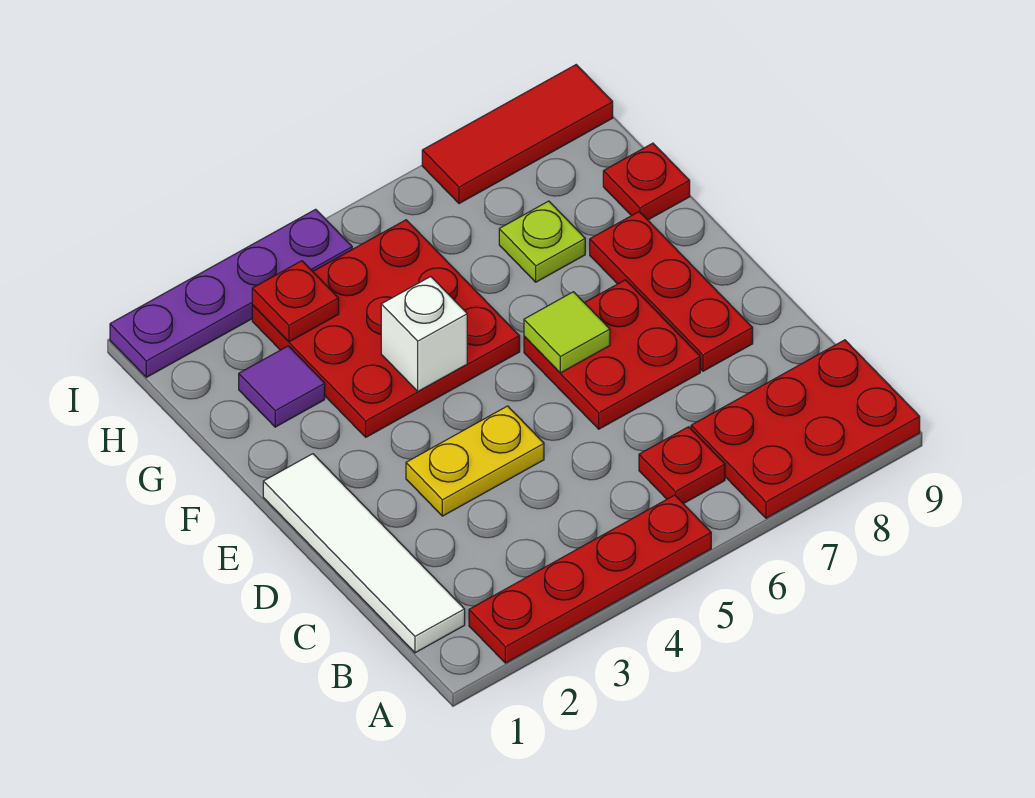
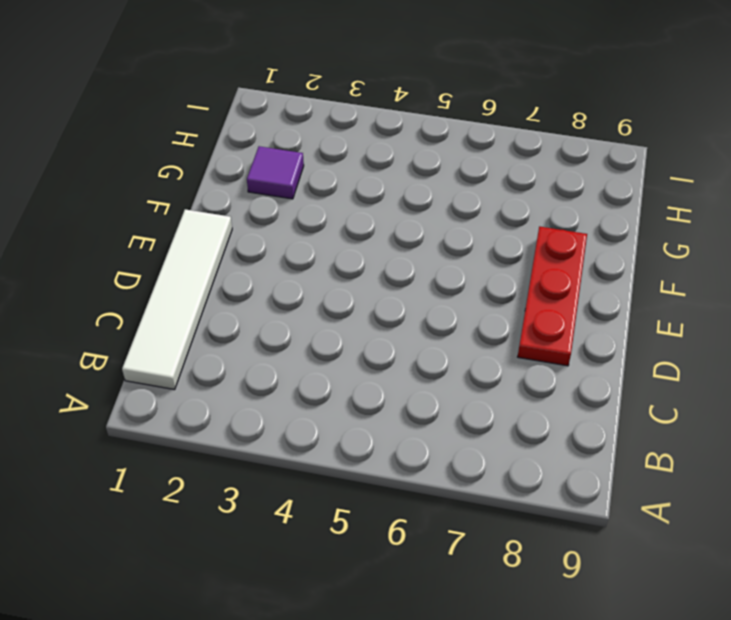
none -> red plate A2:A5 level 1
none -> red plate A7:B9 level 1
none -> red plate B6 level 1

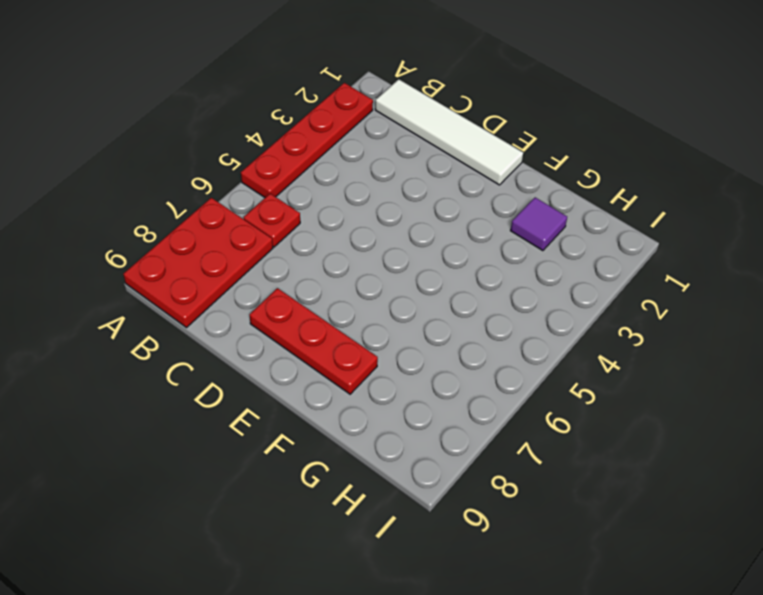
none -> yellow plate D3:D4 level 1
none -> red plate D6:E7 level 1
none -> red plate F3:H5 level 1

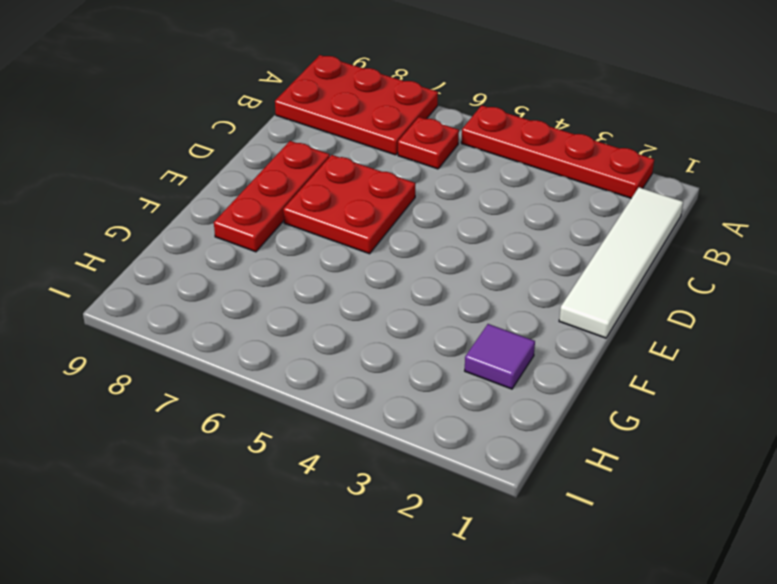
none -> yellow plate D3:D4 level 1
none -> red plate F3:H5 level 1
none -> lime plate G7 level 1

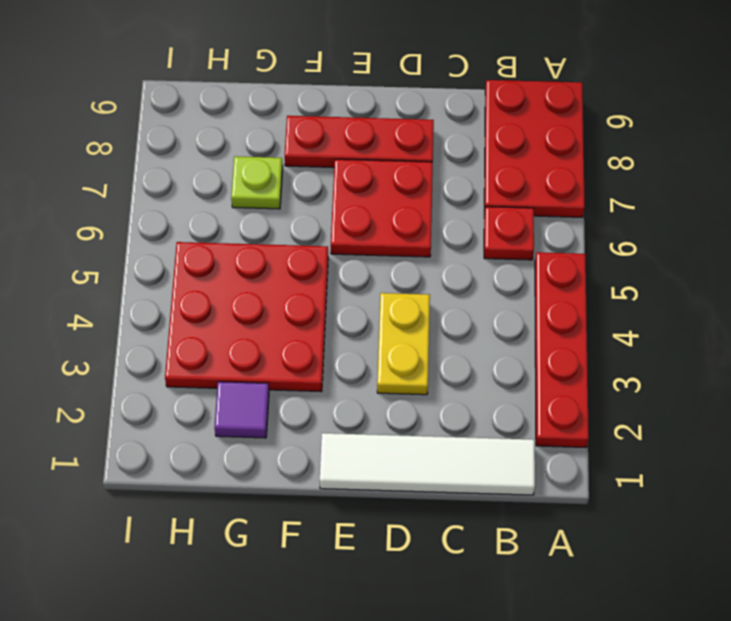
none -> red plate G9 level 1
none -> purple plate I1:I4 level 1
none -> red tile I7:I9 level 1

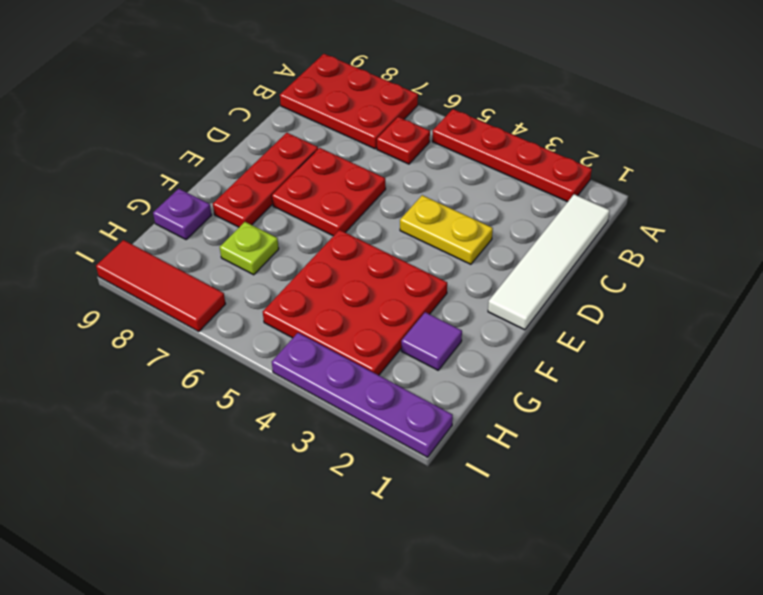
purple plate G9 level 1 -> red plate G9 level 1
none -> lime tile E6 level 2
none -> white brick F4 level 2
none -> red plate H3 level 2

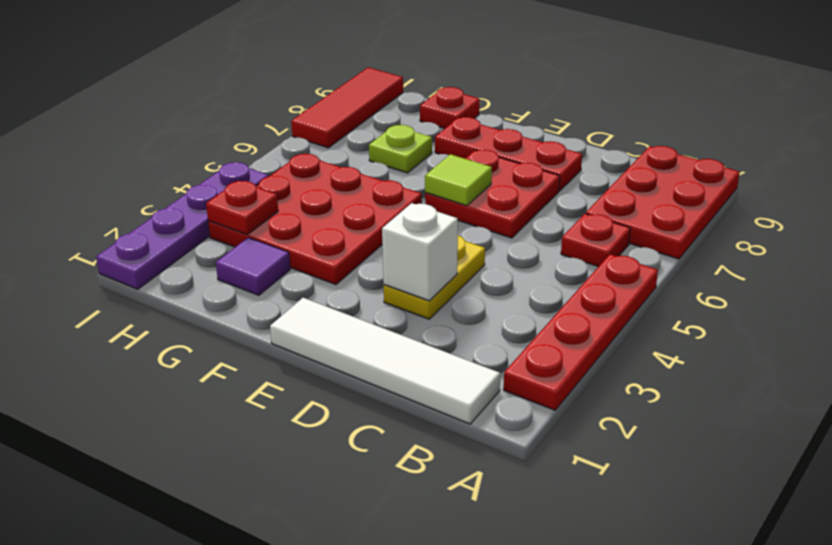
white brick D3 level 2 -> white brick F4 level 2

